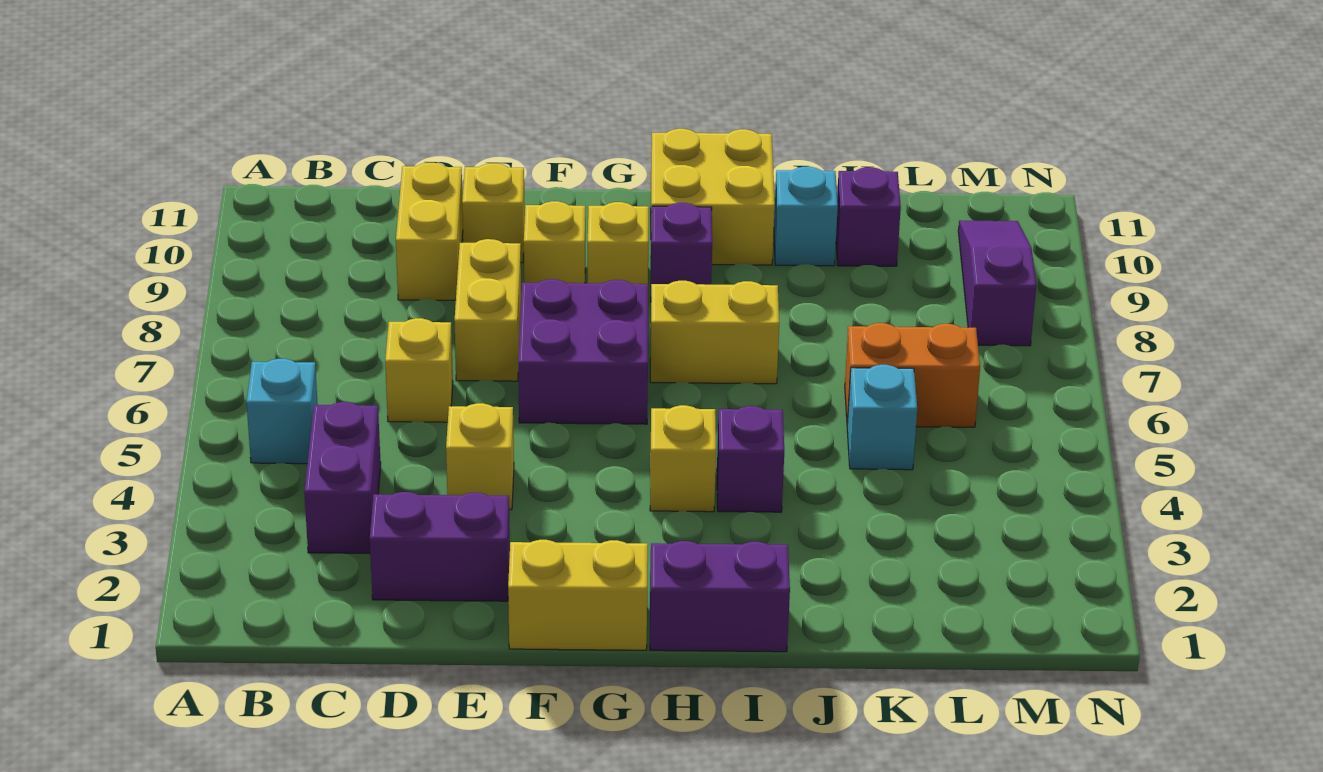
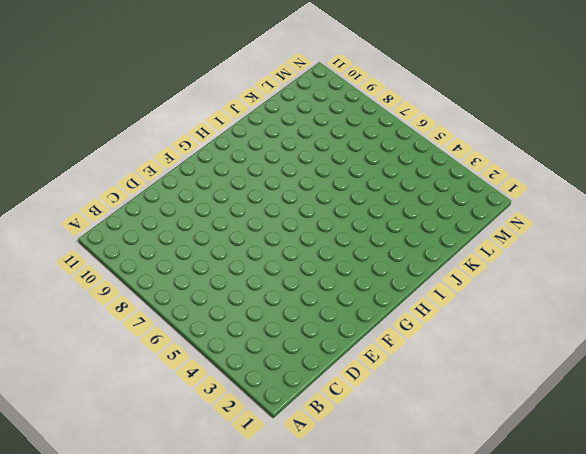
none -> cyan brick B5 level 1
none -> purple brick C3:C4 level 1
none -> purple brick D2:E2 level 1

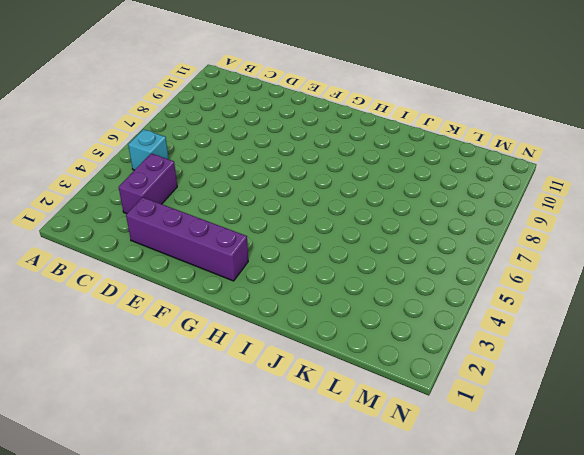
purple brick D2:G2 level 1 -> purple brick D2:E2 level 1
none -> yellow brick D6 level 1
none -> yellow brick D9:D10 level 1
none -> yellow brick E4 level 1

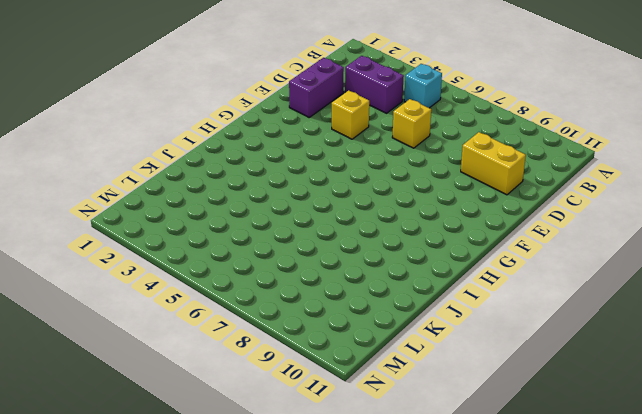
none -> yellow brick E7:E8 level 1
none -> yellow brick E10 level 1
none -> yellow brick F1:G1 level 1

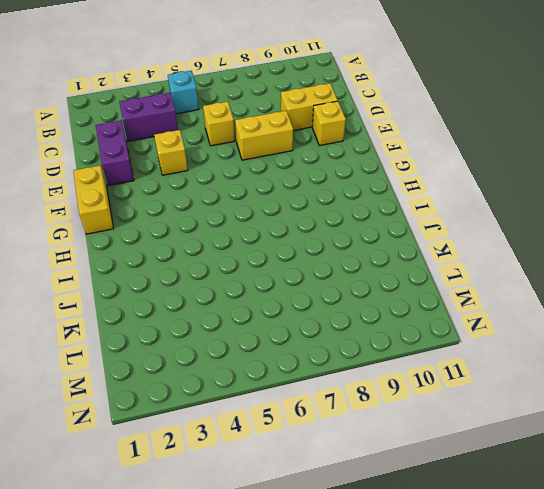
none -> purple brick F6:G7 level 1
none -> yellow brick F9 level 1
none -> yellow brick G9 level 1

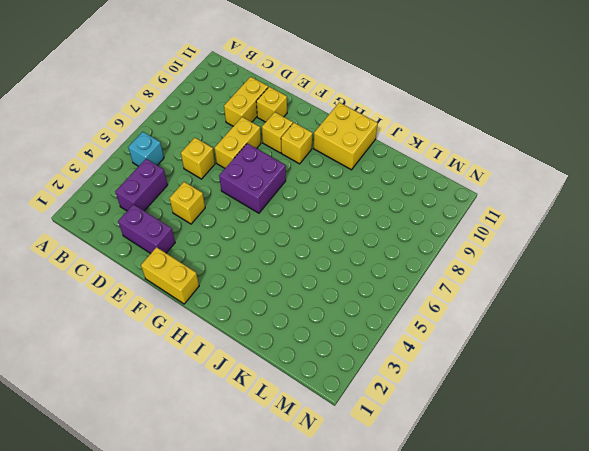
none -> purple brick H1:I1 level 1
none -> yellow brick H4 level 1
none -> yellow brick H7:I7 level 1

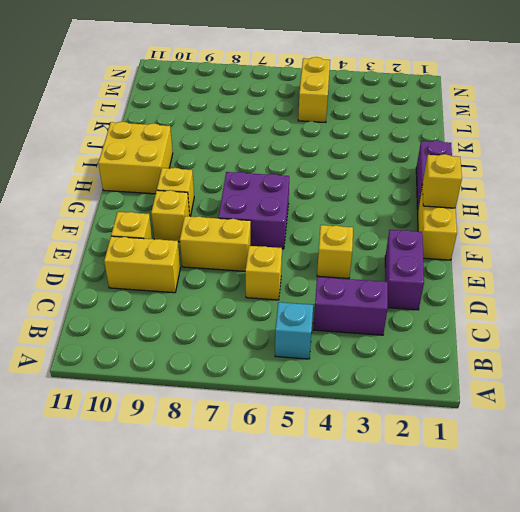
yellow brick G1 level 2 -> yellow brick H4 level 1
yellow brick L5:M5 level 1 -> yellow brick H7:I7 level 1
none -> purple brick H9 level 1
none -> purple brick I4 level 1
none -> cyan brick J10 level 1

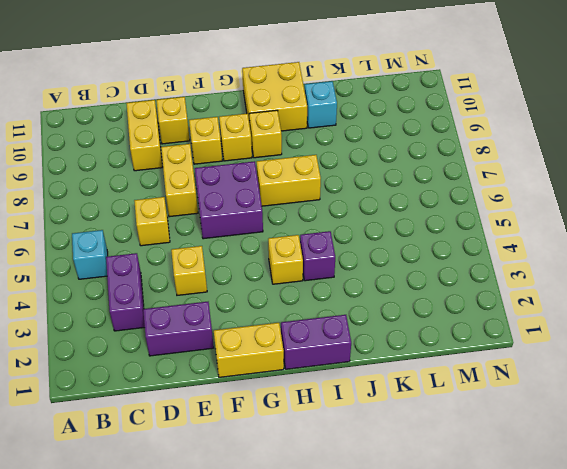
yellow brick H9 level 1 -> purple brick H9 level 1
none -> cyan brick K5 level 1
none -> orange brick K6:L6 level 1
none -> purple brick K10 level 1

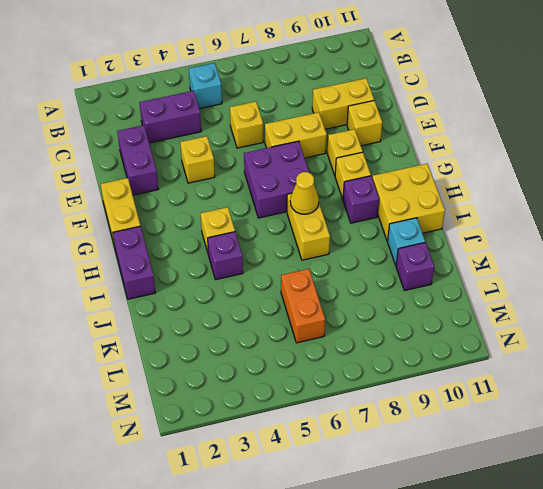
yellow cone H7 level 2 -> none
none -> cyan brick K5 level 1
none -> purple slope M8:M10 level 1 top 8

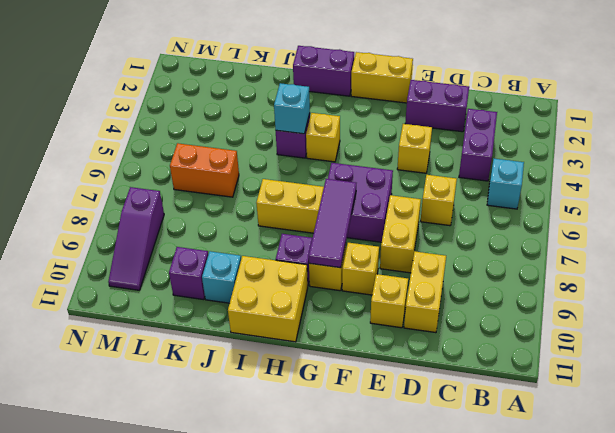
purple tile G7:G9 level 2 -> none
cyan brick I4 level 2 -> cyan brick K5 level 1

